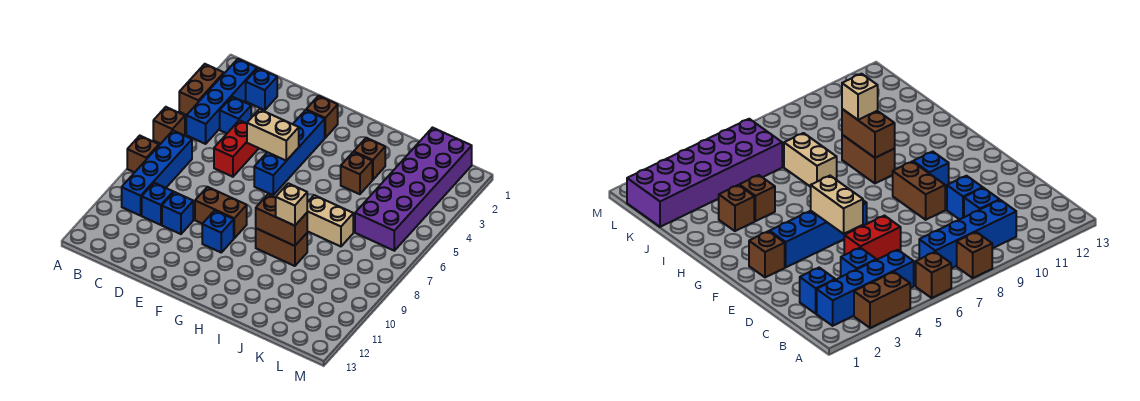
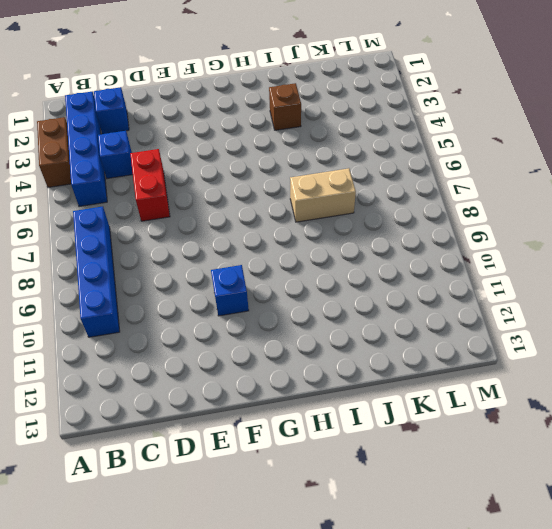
none -> brown brick A6 level 1
none -> brown brick A8 level 1
none -> blue brick C10 level 1

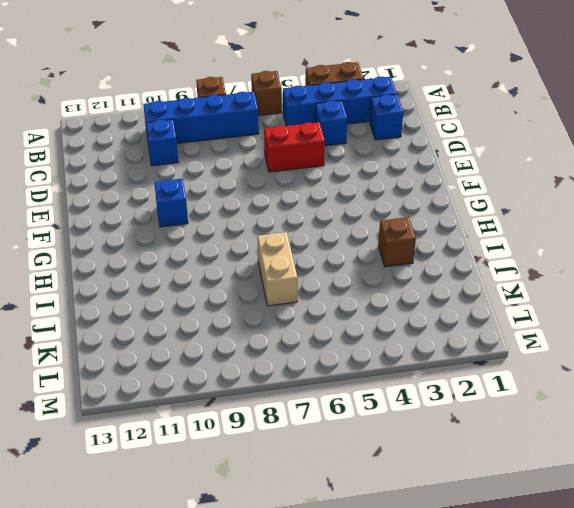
none -> blue brick D10 level 1
none -> brown brick E9:F9 level 1
none -> brown brick F2 level 1

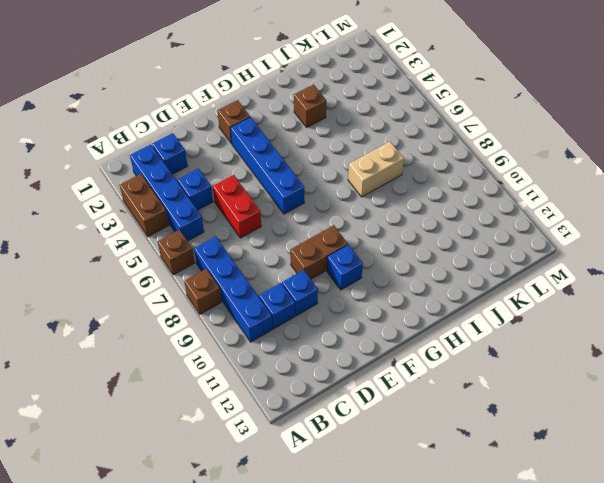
none -> brown brick H9:I9 level 1
none -> brown brick I4 level 1
none -> purple brick K1:L6 level 1

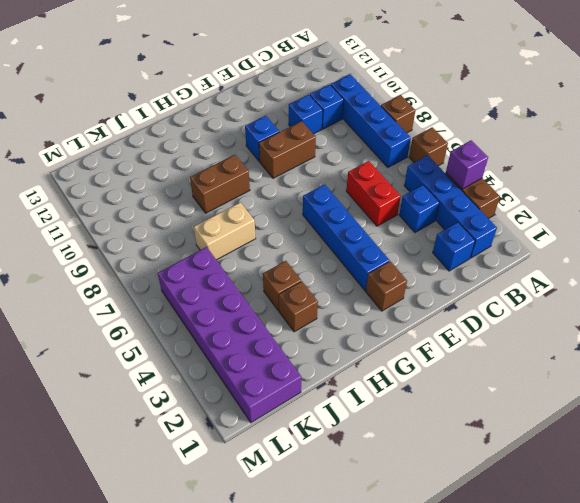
purple brick A4 level 2 -> none
none -> tan brick E5:F5 level 2
none -> brown brick H9:I9 level 2
none -> tan brick I9 level 3

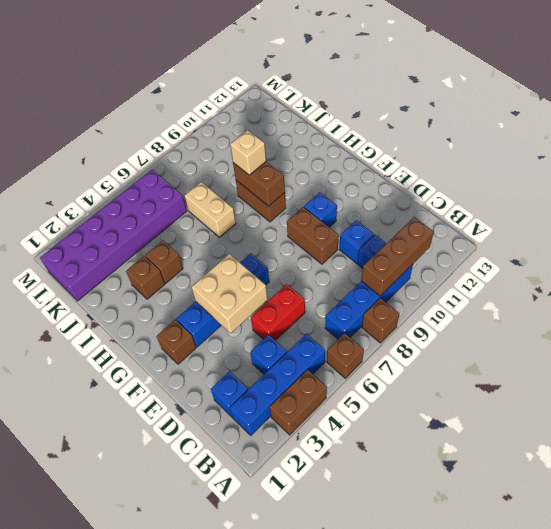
brown brick B9:B11 level 2 -> none
tan brick E4:F5 level 2 -> tan brick E5:F5 level 2

